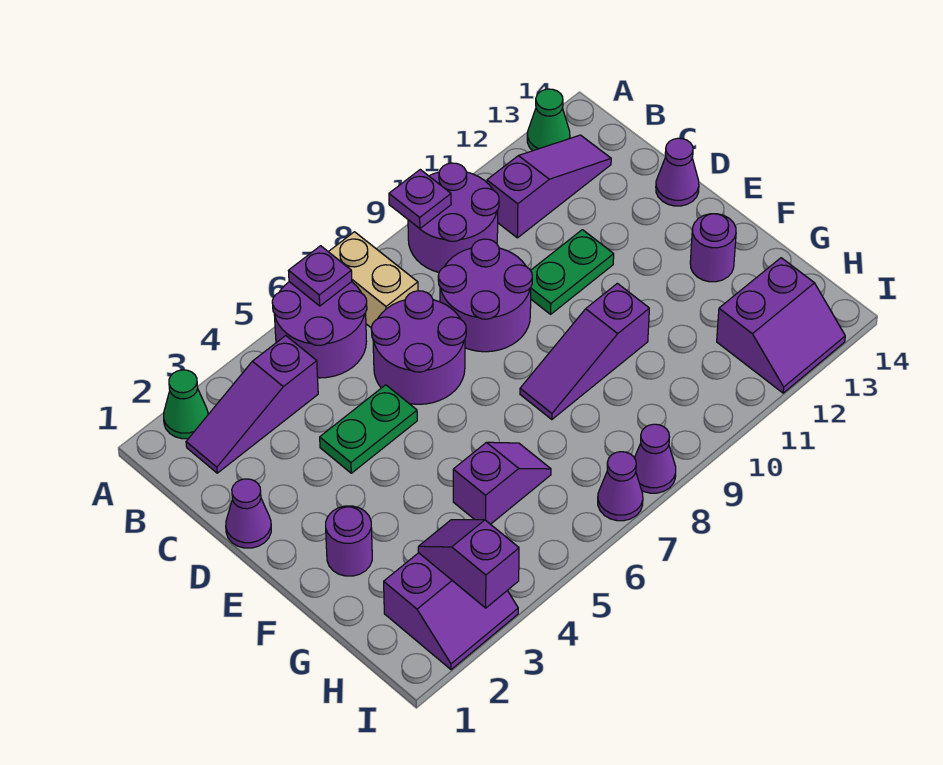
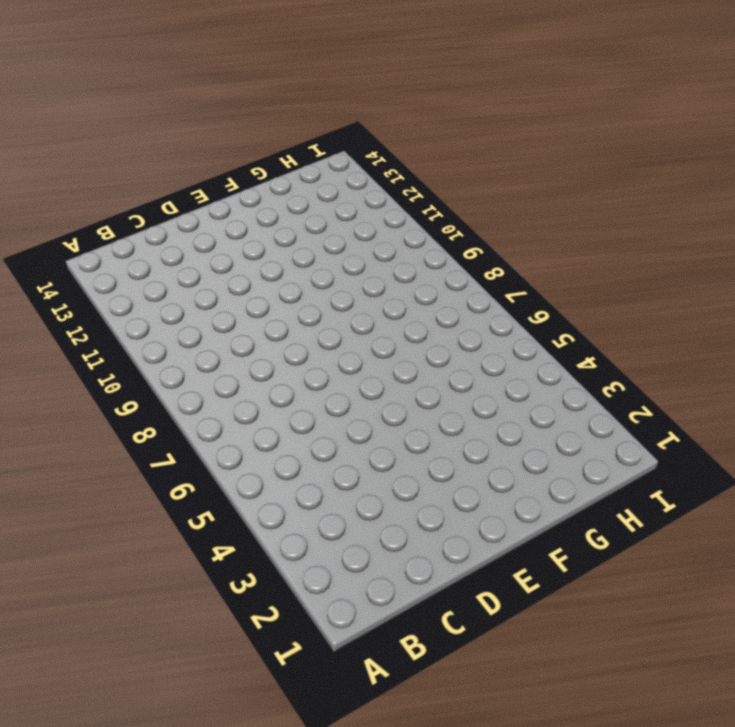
none -> green cone A2 level 1
none -> purple round brick A5:B6 level 1
none -> tan brick A7:B7 level 1

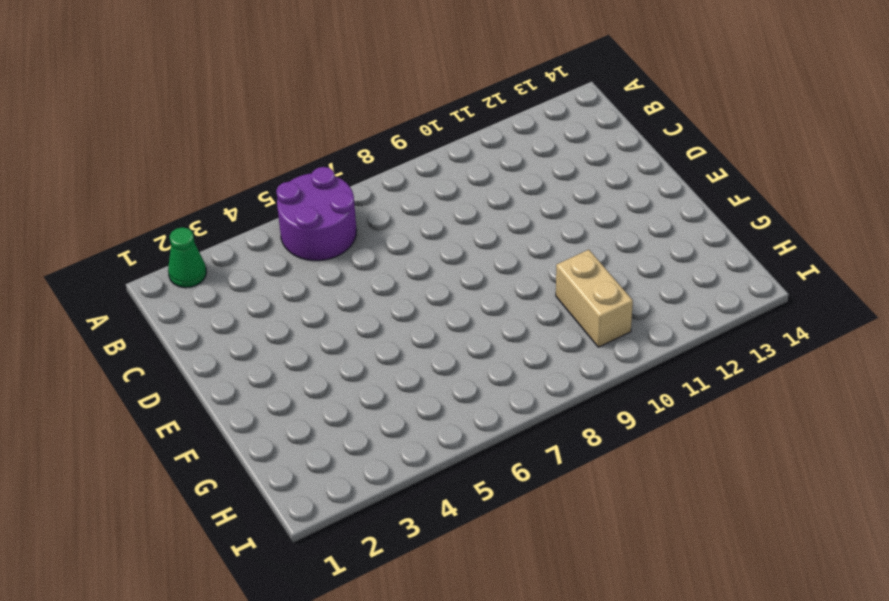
tan brick G10:H10 level 1 -> tan brick A7:B7 level 1
none -> purple round brick A9:B10 level 1
none -> green cone A13 level 1
none -> purple slope B2:B4 level 1 top 4

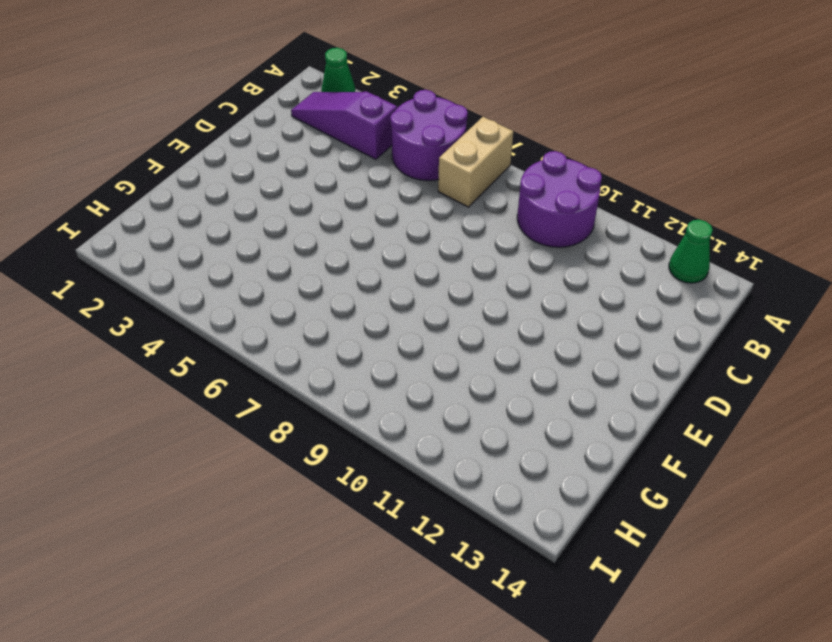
none -> purple slope B11:B13 level 1 top 11
none -> purple round brick C6:D7 level 1
none -> purple round brick C8:D9 level 1

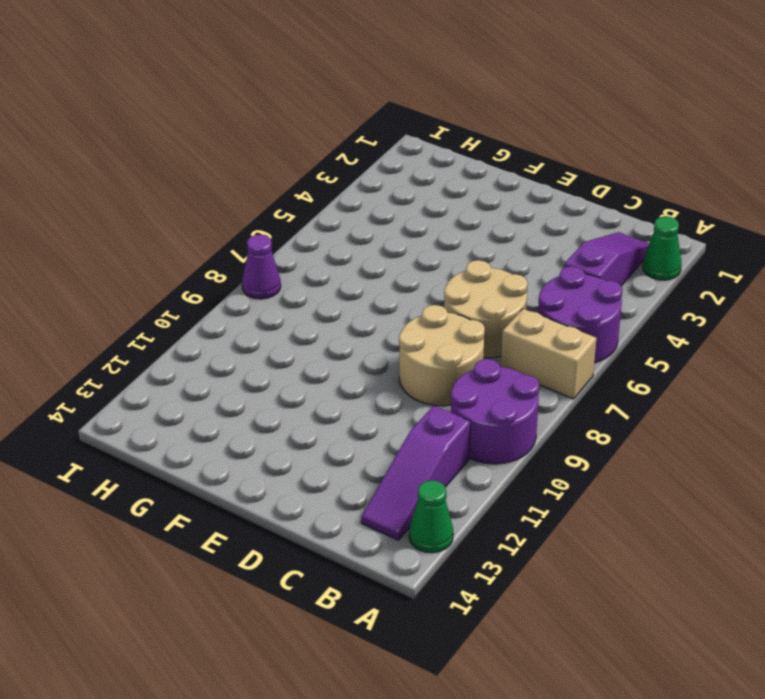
tan round brick C6:D7 level 1 -> purple round brick C6:D7 level 1
tan round brick C8:D9 level 1 -> purple round brick C8:D9 level 1
none -> purple cone D1 level 1
none -> green plate D4:D5 level 1
none -> green plate D10:D11 level 1

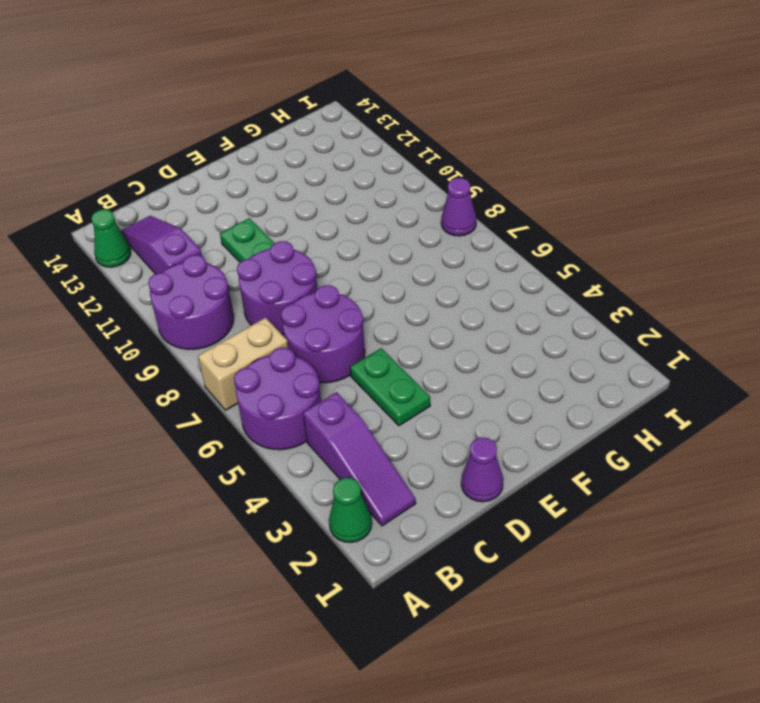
none -> purple cone D14 level 1
none -> purple round brick F2 level 1
none -> purple slope F8:F10 level 1 top 10

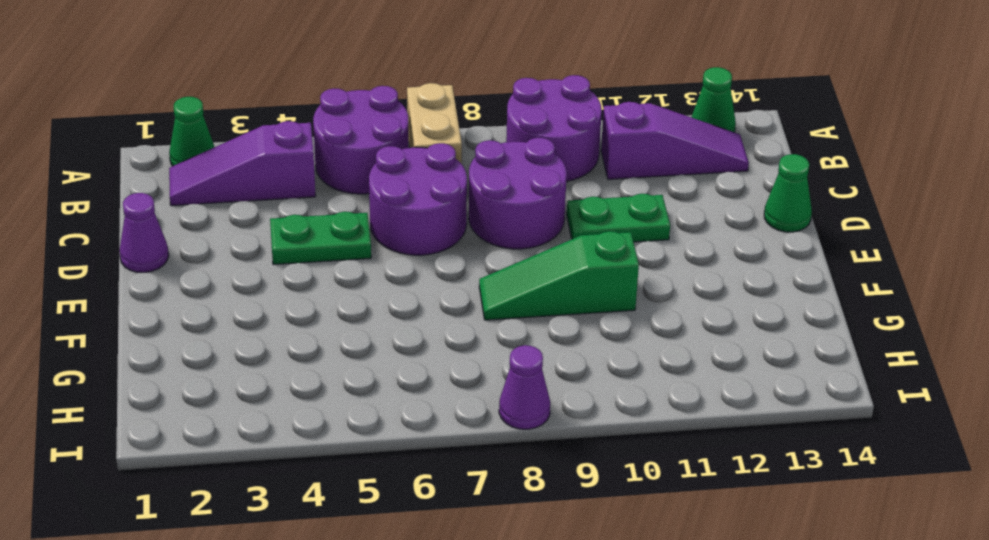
green cone D14 level 1 -> purple cone D14 level 1
green slope F8:F10 level 1 top 10 -> purple slope F8:F10 level 1 top 10
none -> purple round brick F2 level 1
none -> purple round brick F13 level 1
none -> purple slope G5:G6 level 1 top 5

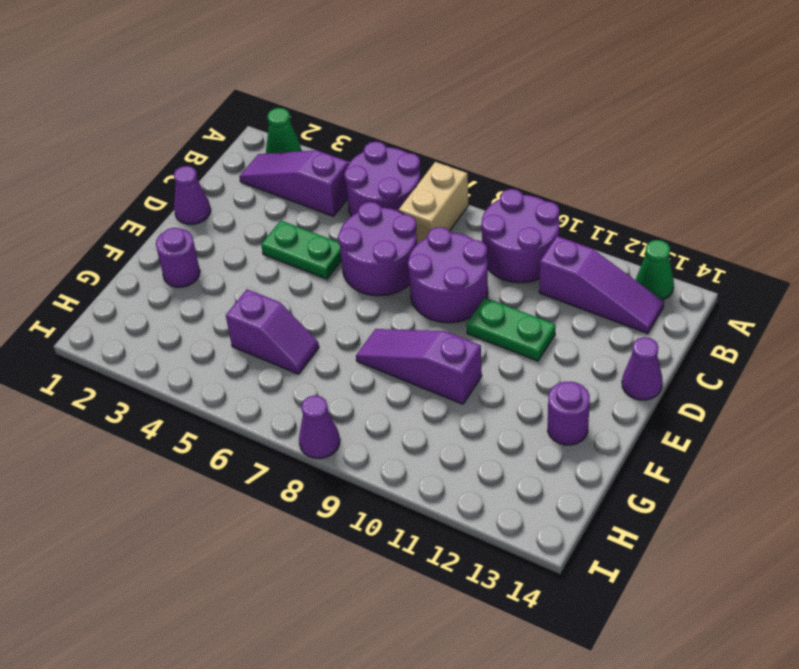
none -> purple slope H2:I3 level 1 top H
none -> purple slope H12:I13 level 1 top H
none -> purple cone I7 level 1

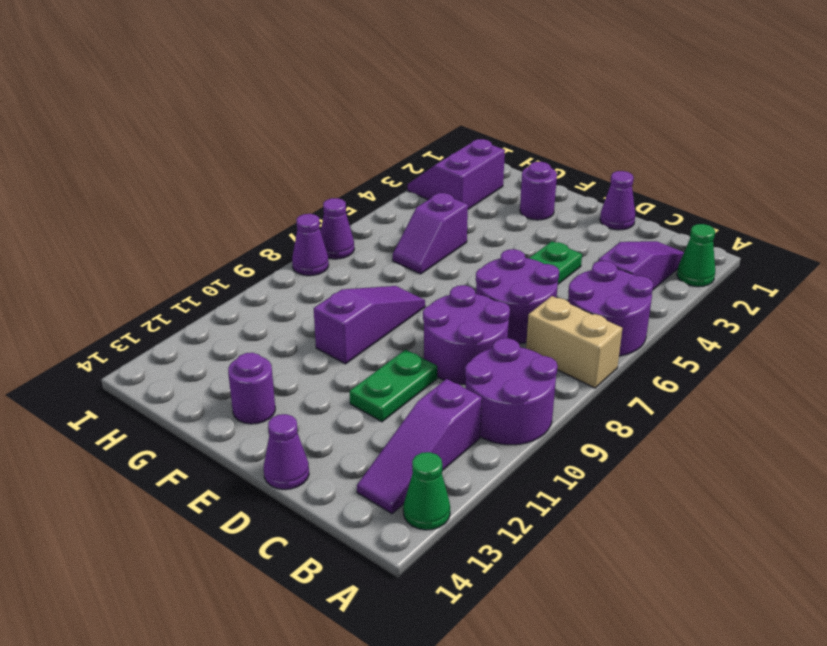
none -> purple slope H12:I13 level 1 top H
none -> purple plate A6 level 2
none -> purple plate A9 level 2

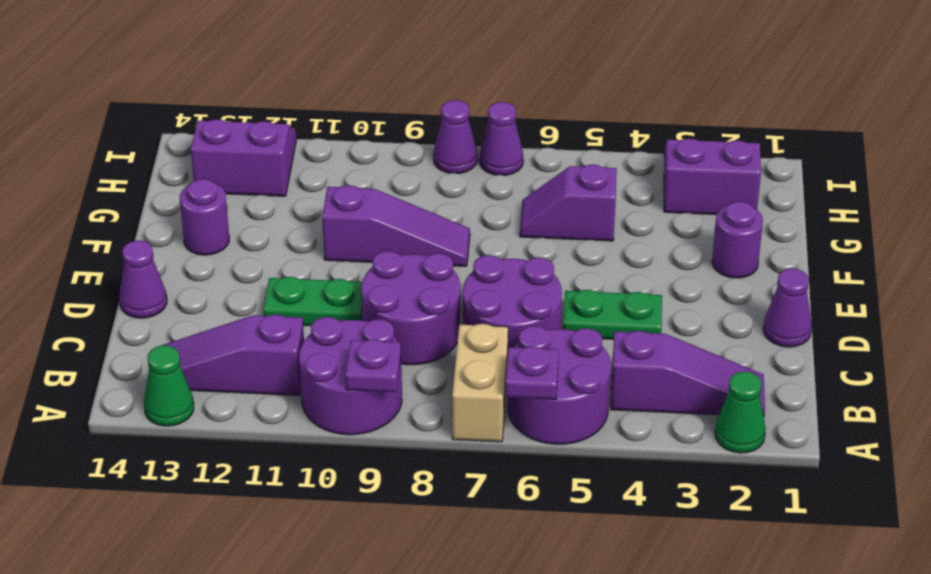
none -> purple slope H3:I3 level 2 top I

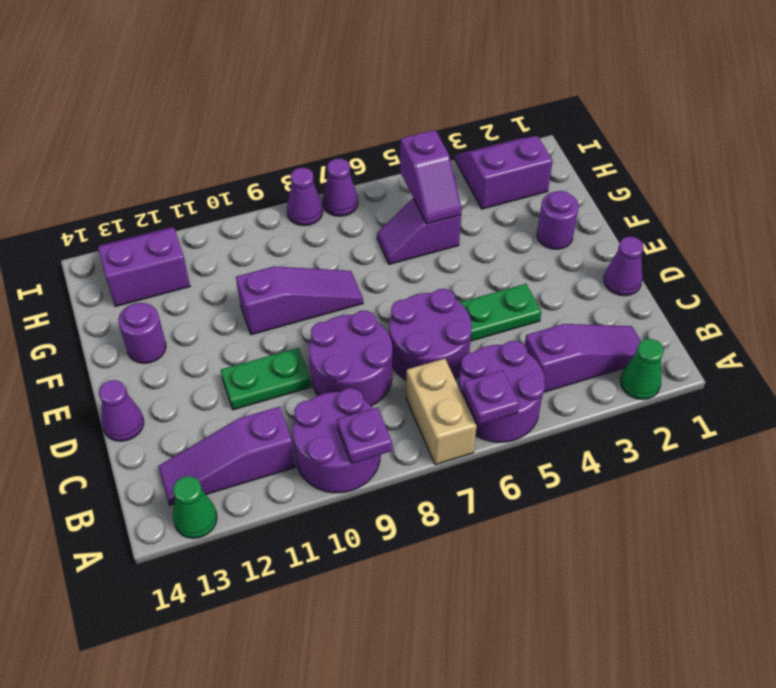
purple slope G5:H5 level 2 top H -> purple slope H3:I3 level 2 top I

